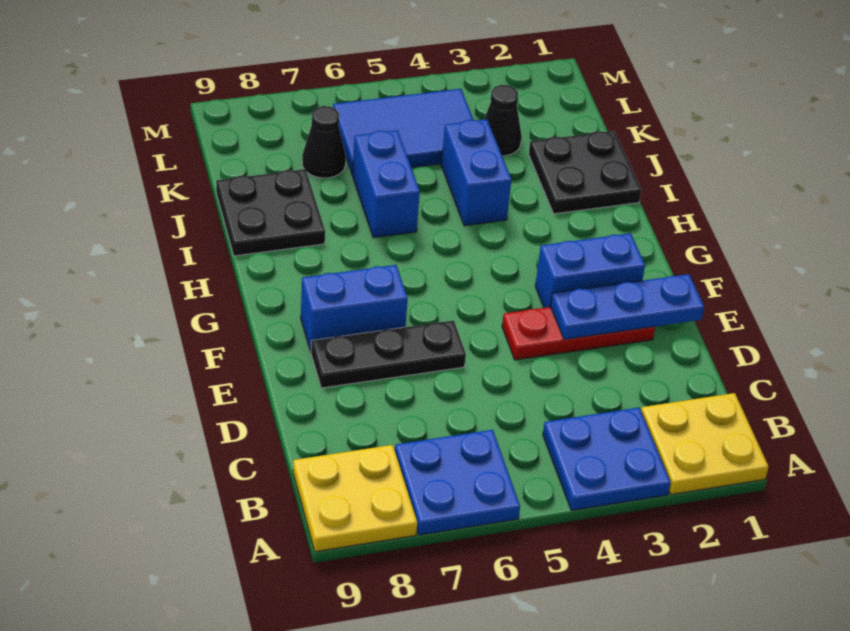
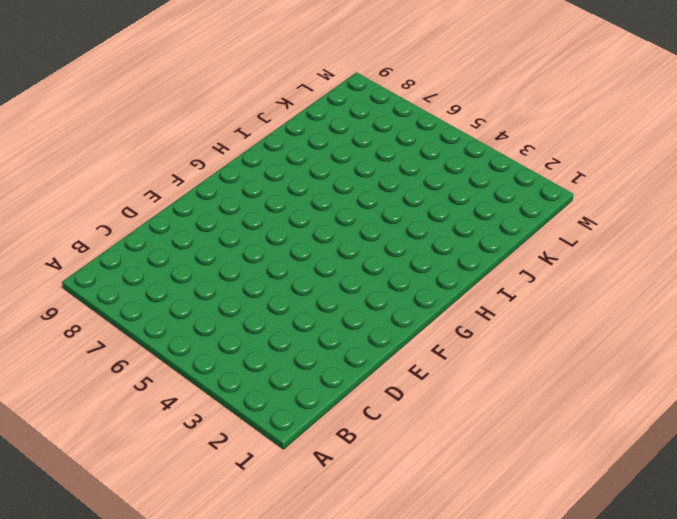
none -> yellow plate A1:B2 level 1
none -> blue plate A3:B4 level 1
none -> blue plate A6:B7 level 1

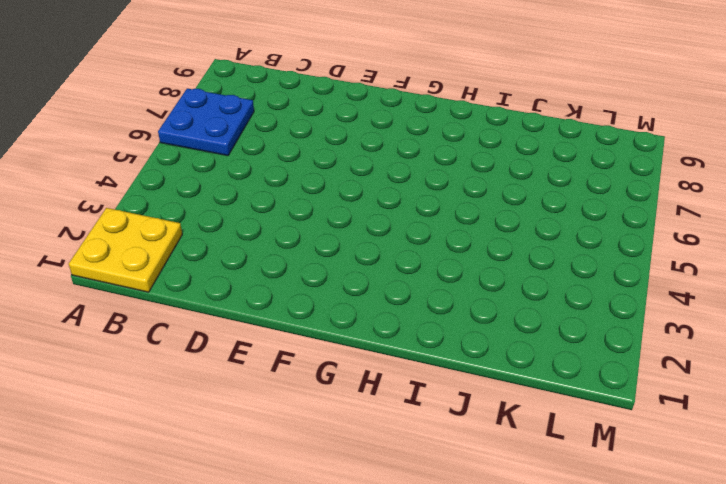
none -> blue plate A3:B4 level 1
none -> yellow plate A8:B9 level 1
none -> red plate E2:E4 level 1

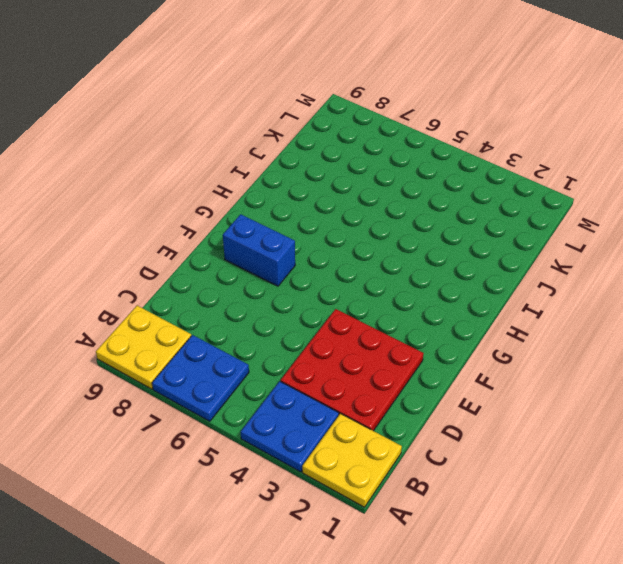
red plate C2:E4 level 1 -> red plate E2:E4 level 1
none -> black plate E6:E8 level 1
none -> blue brick F2:F3 level 1
none -> black plate I1:J2 level 1

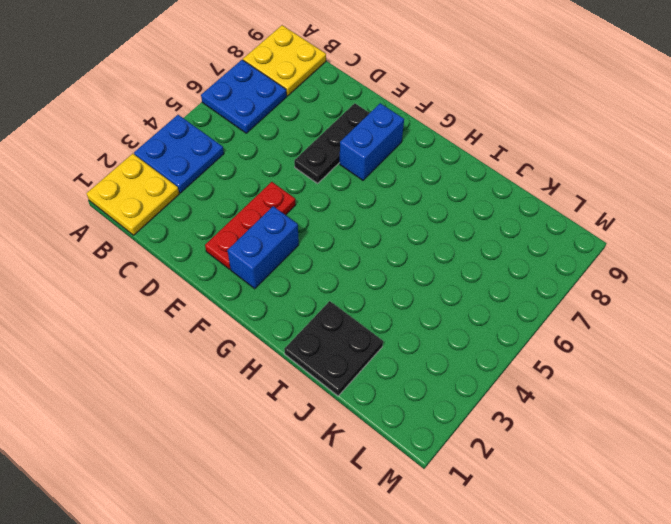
none -> blue brick I4:J4 level 1
none -> blue brick I6:J6 level 1
none -> black plate I8:J9 level 1

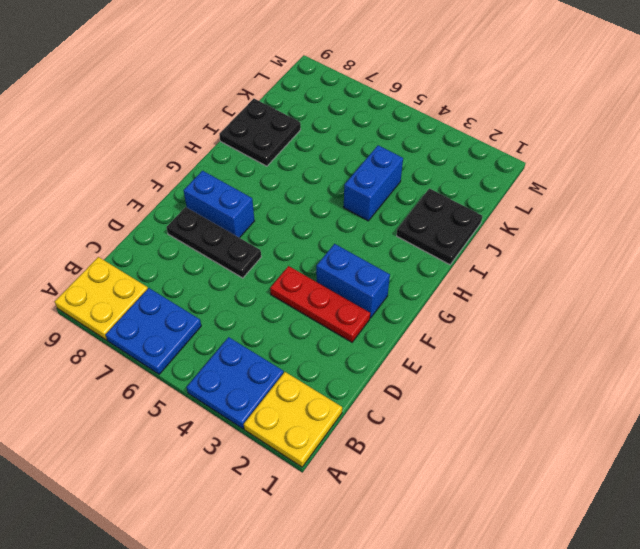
none -> blue brick I6:J6 level 1
none -> black cone K3 level 1
none -> blue tile K4:L6 level 1

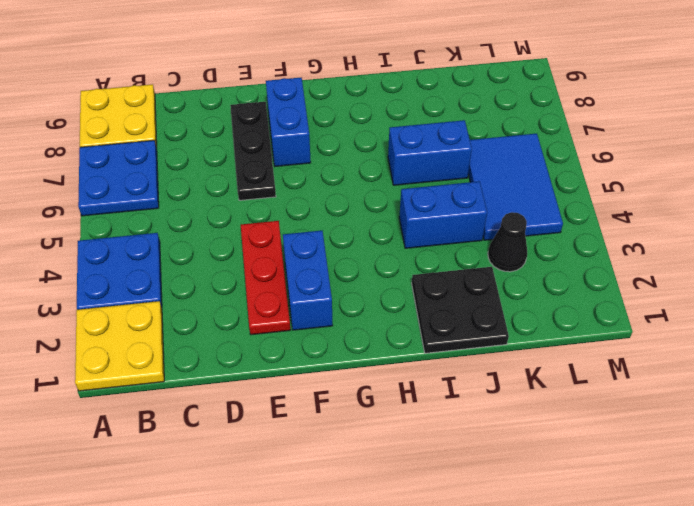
none -> black plate I8:J9 level 1
none -> black cone K7 level 1
none -> blue plate E1:E3 level 2

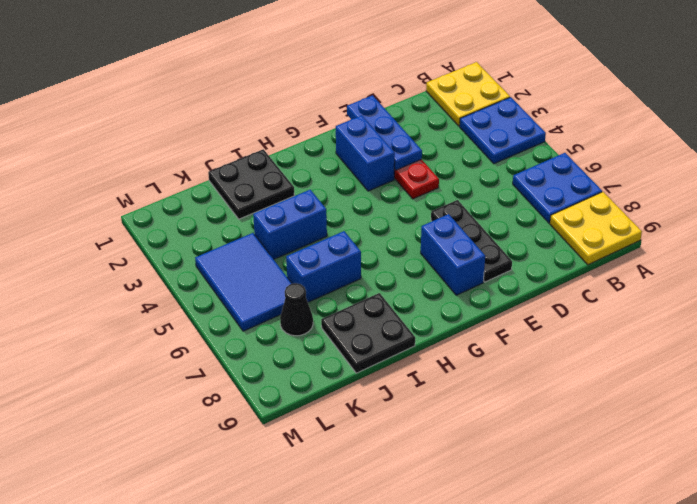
none -> black cone K3 level 1

